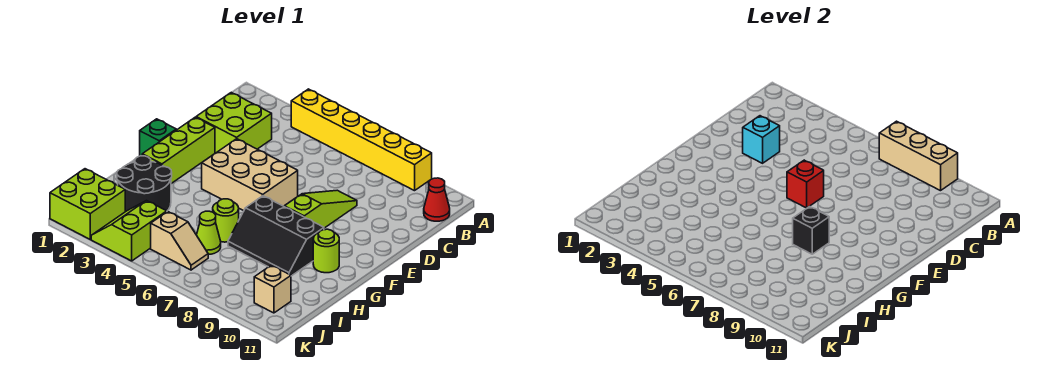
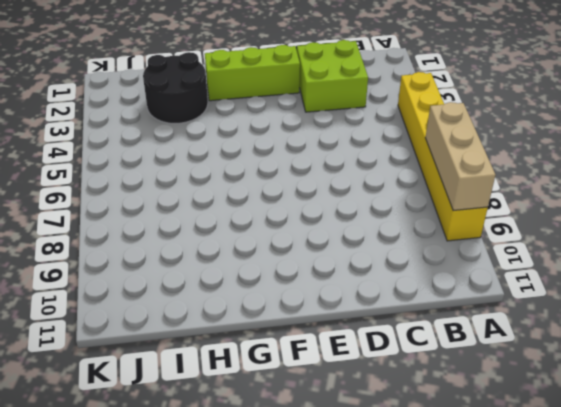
none -> red cone B11 level 1
none -> lime slope D8:F8 level 1 top F
none -> tan brick E4:F6 level 1

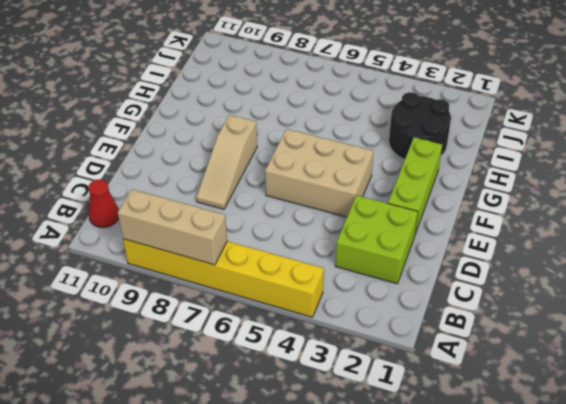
tan slope D8:F8 level 1 top F -> lime slope D8:F8 level 1 top F
none -> green brick F1 level 1
none -> black slope G7:H9 level 1 top G
none -> lime round brick G10 level 1

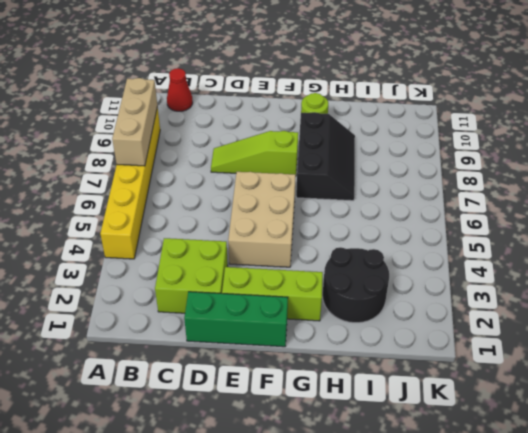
green brick D1:F1 level 1 -> green brick F1 level 1
none -> lime round brick H6 level 1
none -> lime cone I6 level 1
none -> lime brick J1:K2 level 1

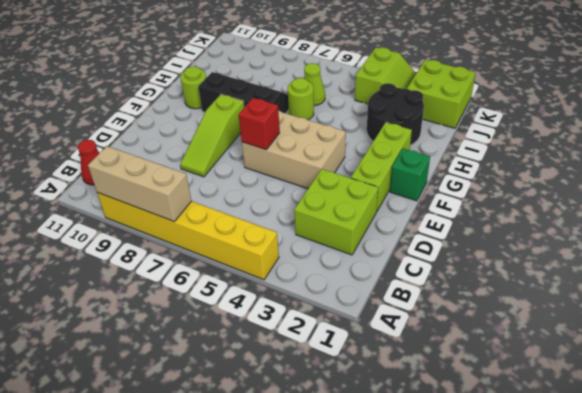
none -> tan slope J5:J6 level 1 top 5
none -> tan brick J10 level 1
none -> cyan brick D3 level 2

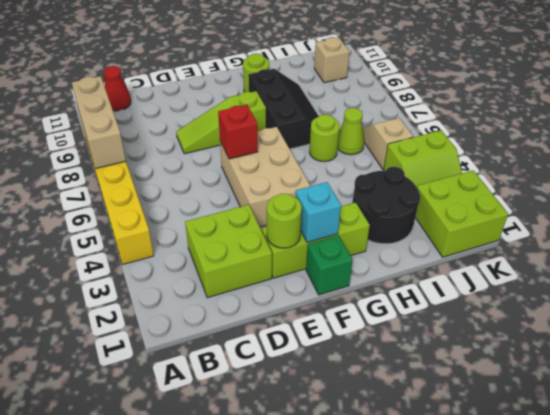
lime round brick E2 level 2 -> none
cyan brick F2 level 2 -> cyan brick D3 level 2
none -> black brick G8 level 2

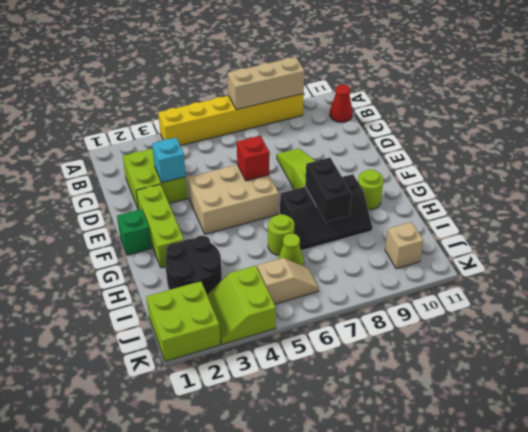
black brick G8:H8 level 2 -> black brick G8 level 2

